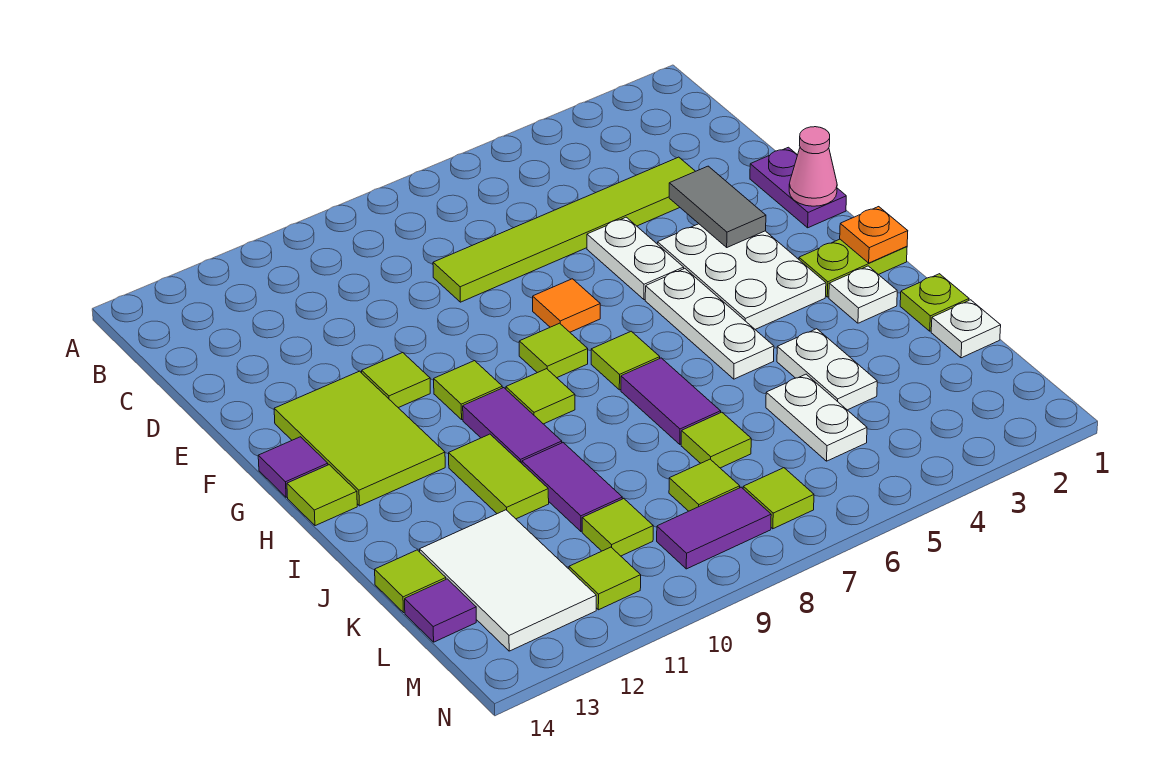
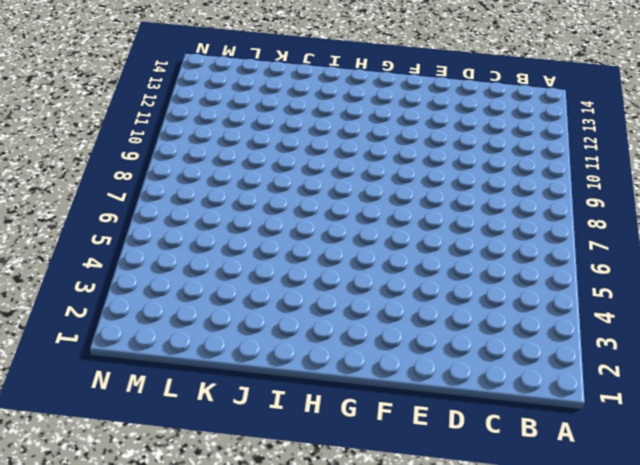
none -> lime tile D3:D8 level 1
none -> purple plate E1:F1 level 1
none -> white plate E5:F5 level 1
none -> white plate F3:H4 level 1

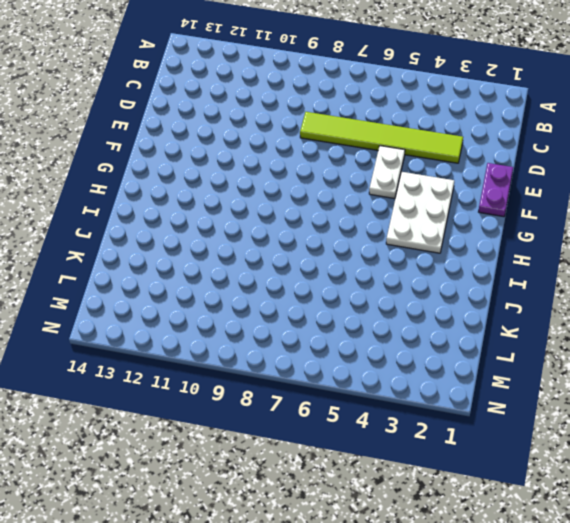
none -> orange tile F7 level 1
none -> lime tile F11 level 1
none -> lime tile F12:H13 level 1
none -> white plate G5:I5 level 1

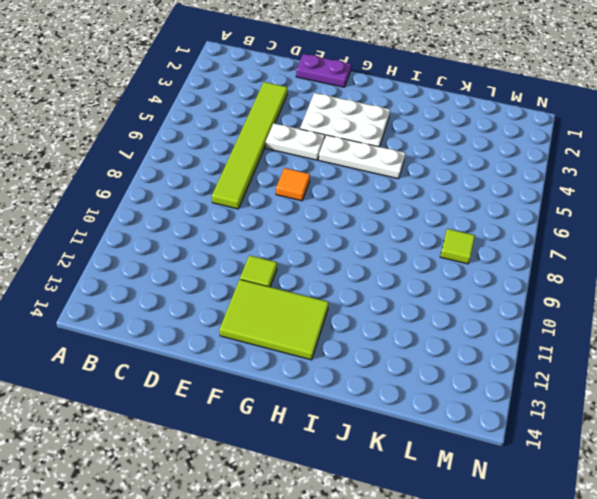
none -> lime tile G8 level 1
none -> lime tile G10 level 1
none -> purple tile G14 level 1
none -> lime plate H1:H2 level 1

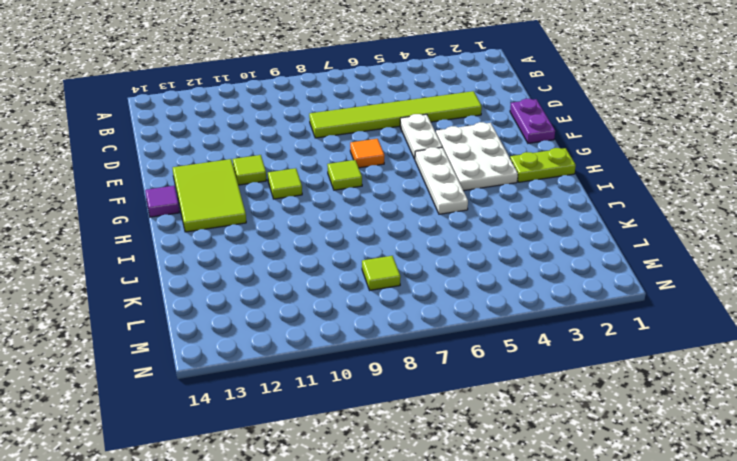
none -> lime tile H7 level 1
none -> lime tile H9 level 1
none -> purple tile H10:I10 level 1
none -> lime tile H14 level 1

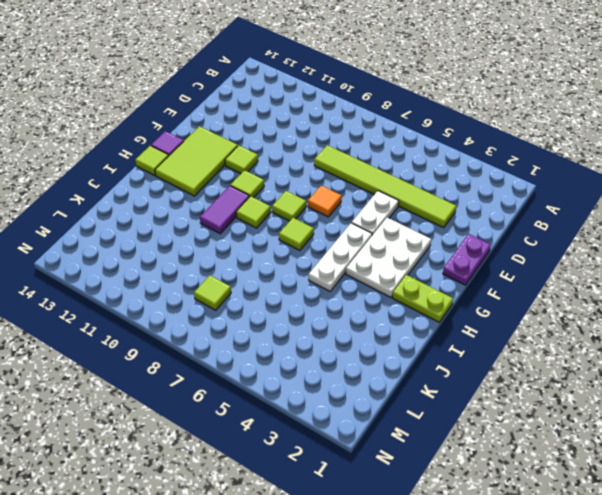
none -> white plate I2 level 1
none -> purple tile I7:J7 level 1
none -> lime tile I11:J11 level 1
none -> lime plate J1 level 1

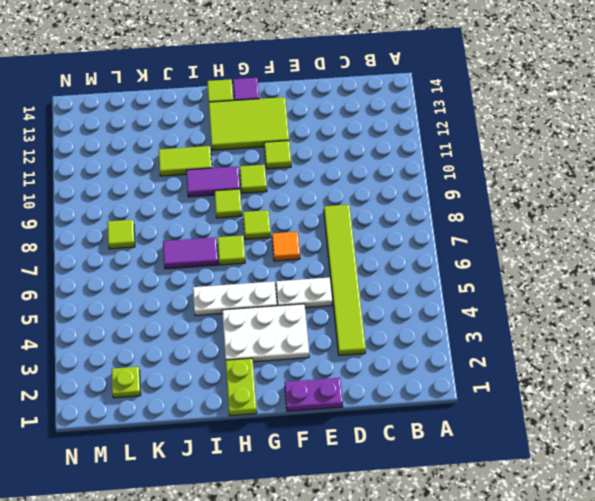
lime plate L2 level 1 -> lime plate J1 level 1
none -> white plate I2 level 1
none -> white plate J4:K4 level 1
none -> purple tile J10:K10 level 1
none -> white plate K1 level 1

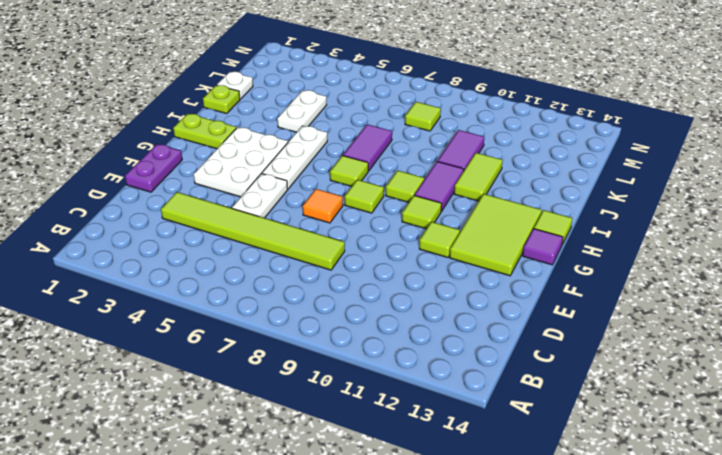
none -> white plate I2 level 1
none -> white plate K5:L5 level 1
none -> lime tile K7 level 1
none -> white tile K12:M13 level 1

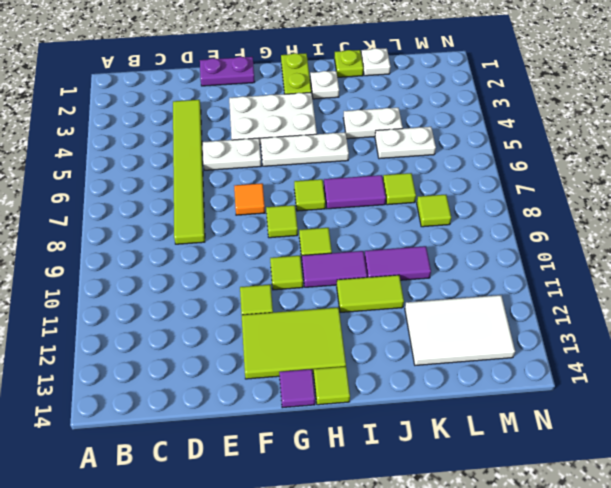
none -> lime tile K14 level 1
none -> lime tile L10 level 1
none -> purple tile L14 level 1
none -> lime tile M7 level 1

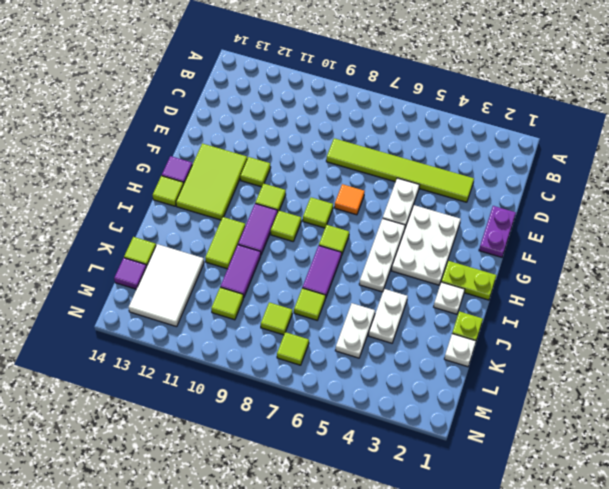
none -> purple tile M8:M9 level 1
none -> lime tile M11 level 1
none -> grey tile E3:F3 level 2
none -> pink cone F1 level 2

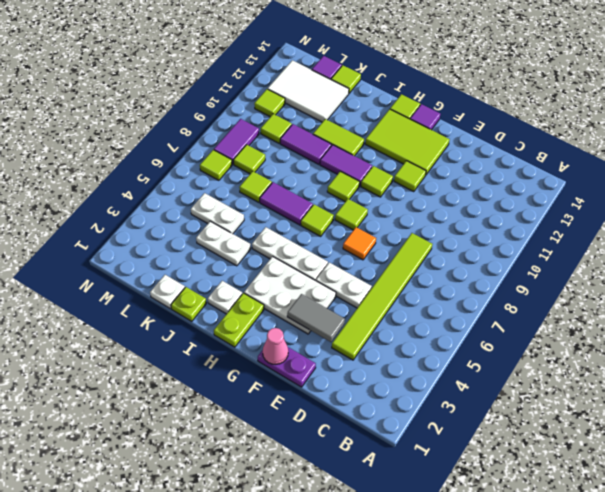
none -> orange plate H1 level 2

